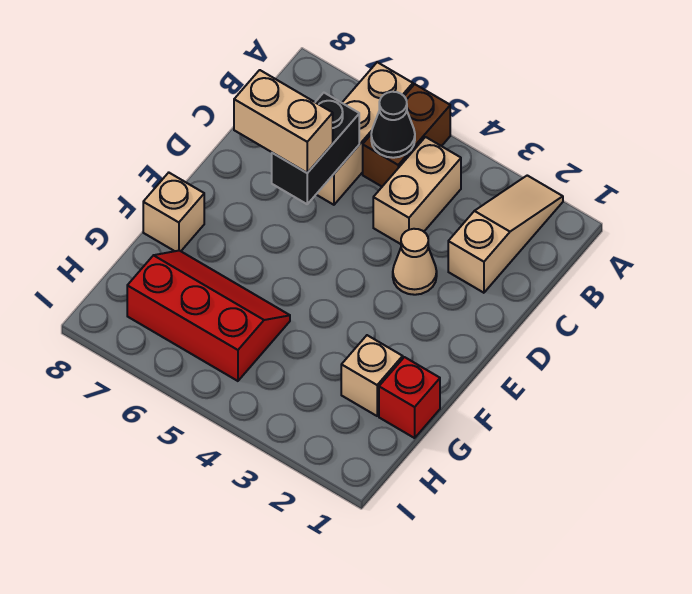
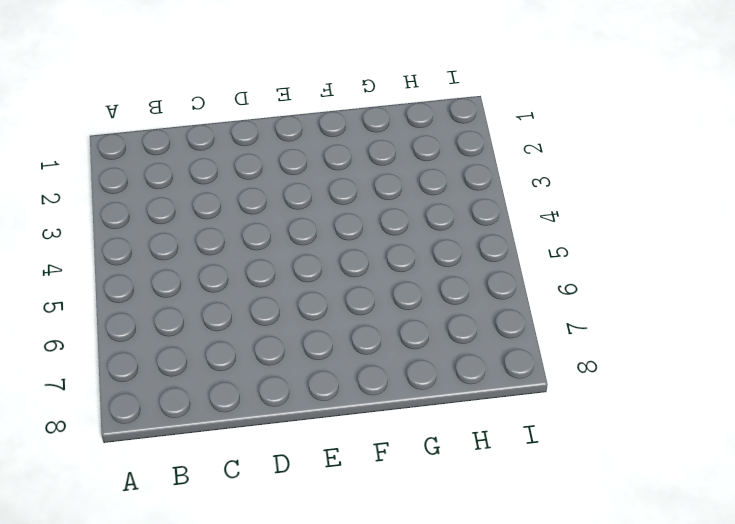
none -> tan slope A2:C2 level 1 top C
none -> brown brick A5:B5 level 1
none -> tan brick A6:C6 level 1

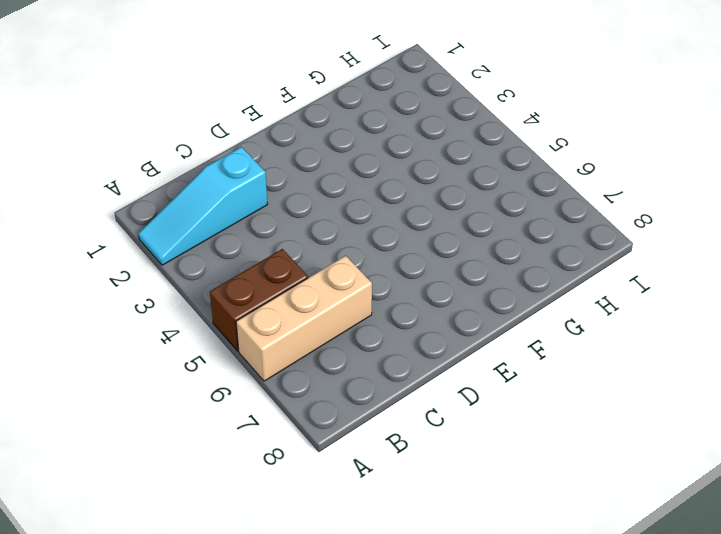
cyan slope A2:C2 level 1 top C -> tan slope A2:C2 level 1 top C
none -> tan brick B4:C4 level 1
none -> tan cone D3 level 1
none -> tan brick F8 level 1

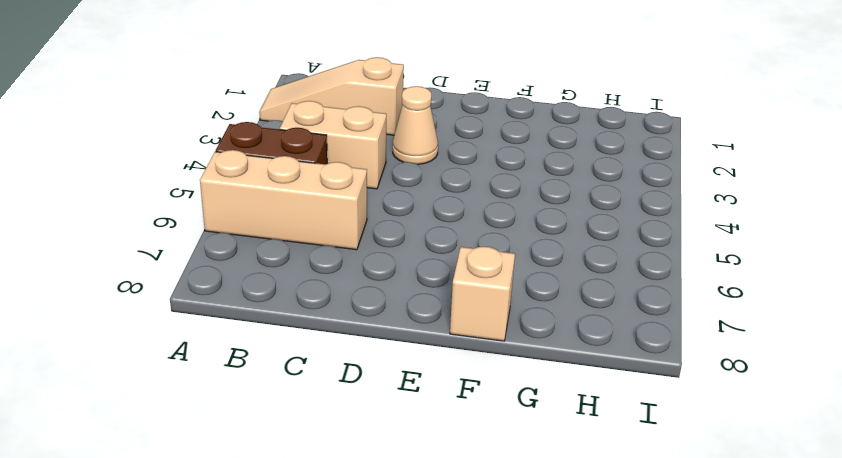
none -> red brick G1 level 1
none -> tan brick G2 level 1
none -> red slope G5:H7 level 1 top H

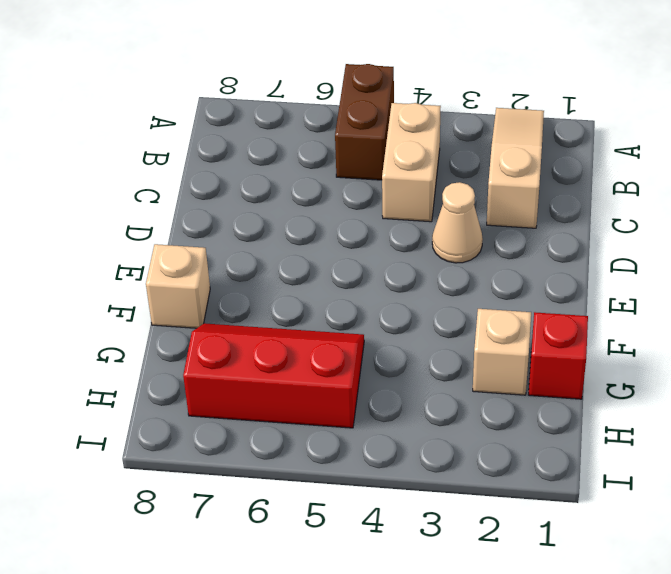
none -> tan brick A6:C6 level 1
none -> black cone B5 level 2
none -> black brick C6:D6 level 2

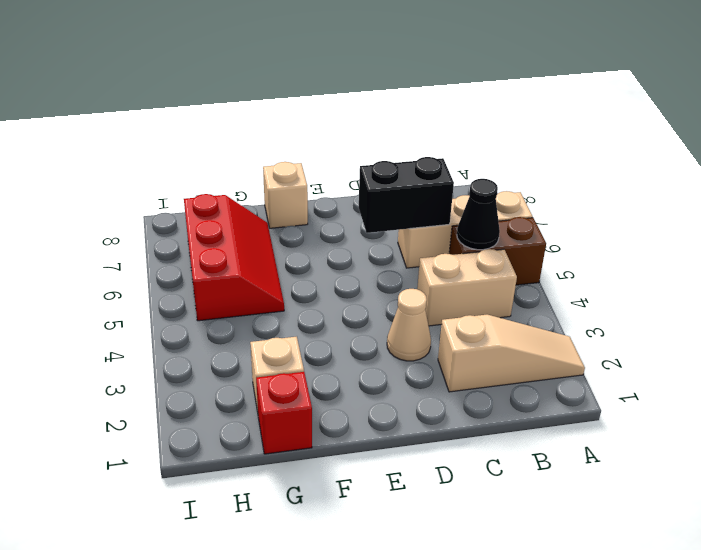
none -> tan brick D6:D7 level 3

